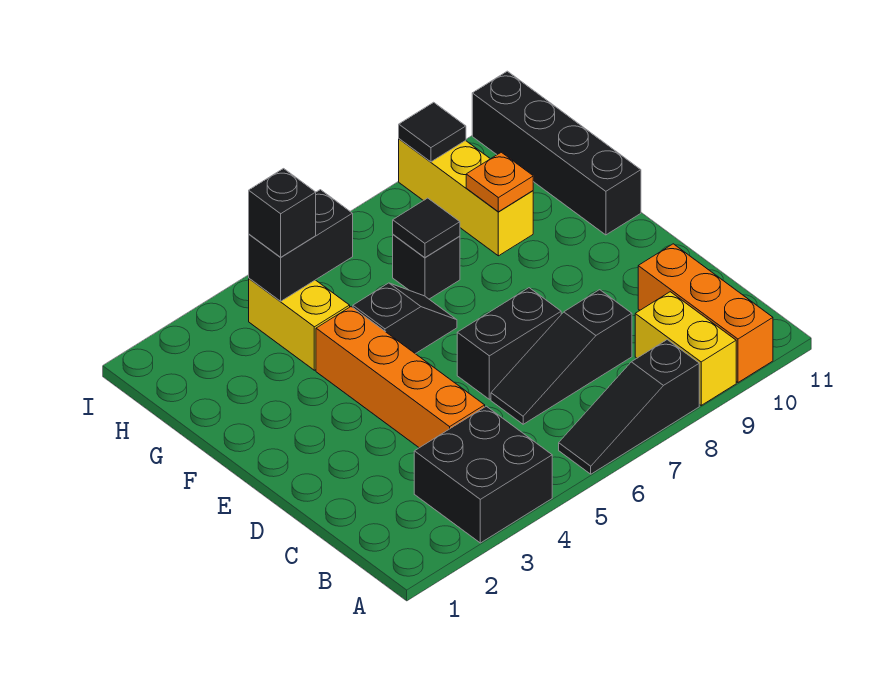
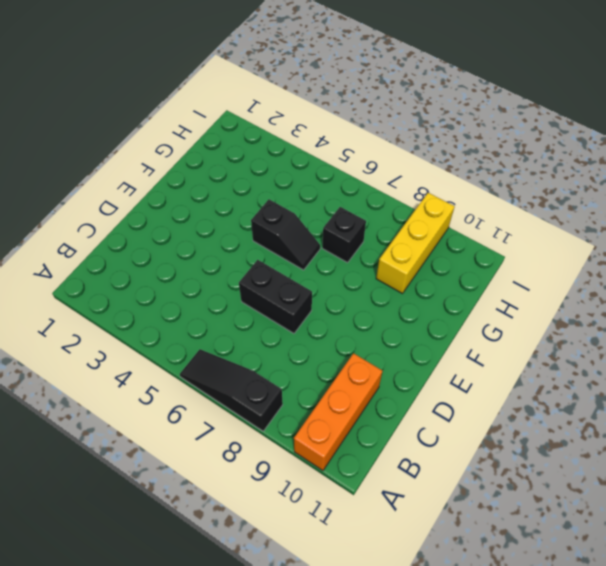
none -> black brick A3:B4 level 1
none -> yellow brick A9:B9 level 1
none -> orange brick C4:F4 level 1

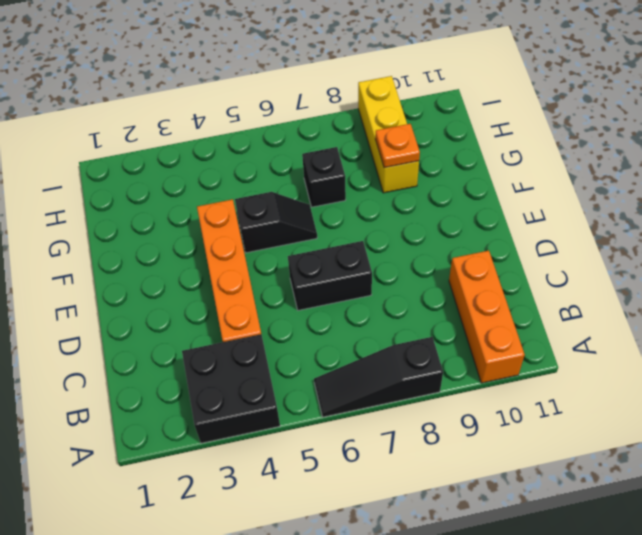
none -> yellow brick A9:B9 level 1
none -> black slope C6:C8 level 1 top 8
none -> black brick F11:I11 level 1

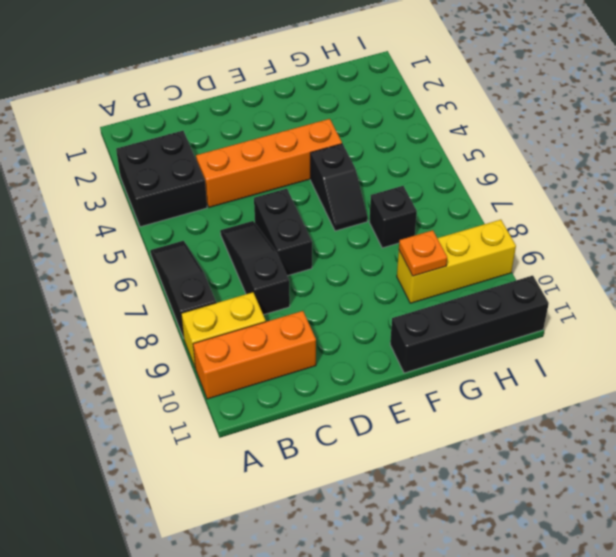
none -> yellow brick G4:H4 level 1
none -> black tile G7 level 2
none -> black brick H4:H5 level 2

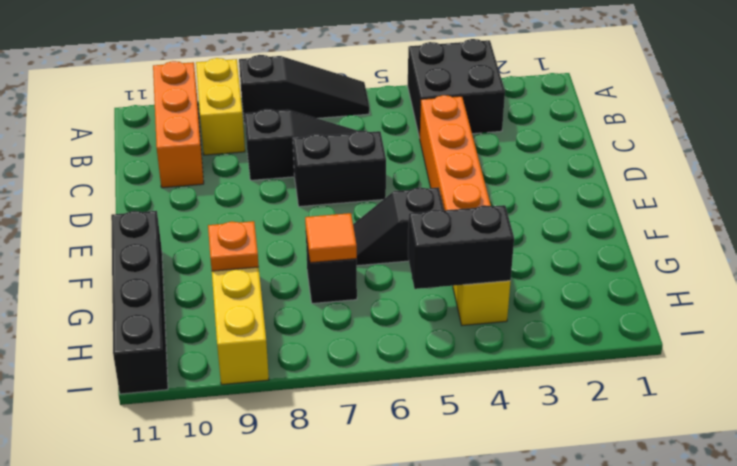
orange tile G7 level 2 -> black tile G7 level 2
none -> black tile I9 level 2
none -> black brick H4 level 3

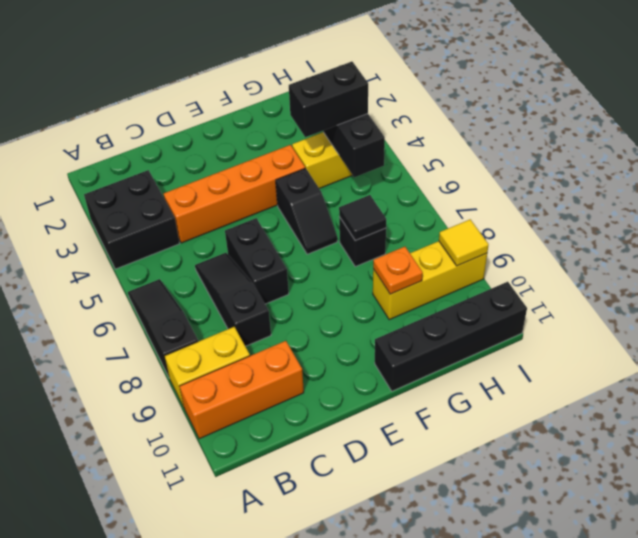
black brick G4:H4 level 3 -> black brick H4 level 3
yellow tile I9 level 2 -> black tile I9 level 2

